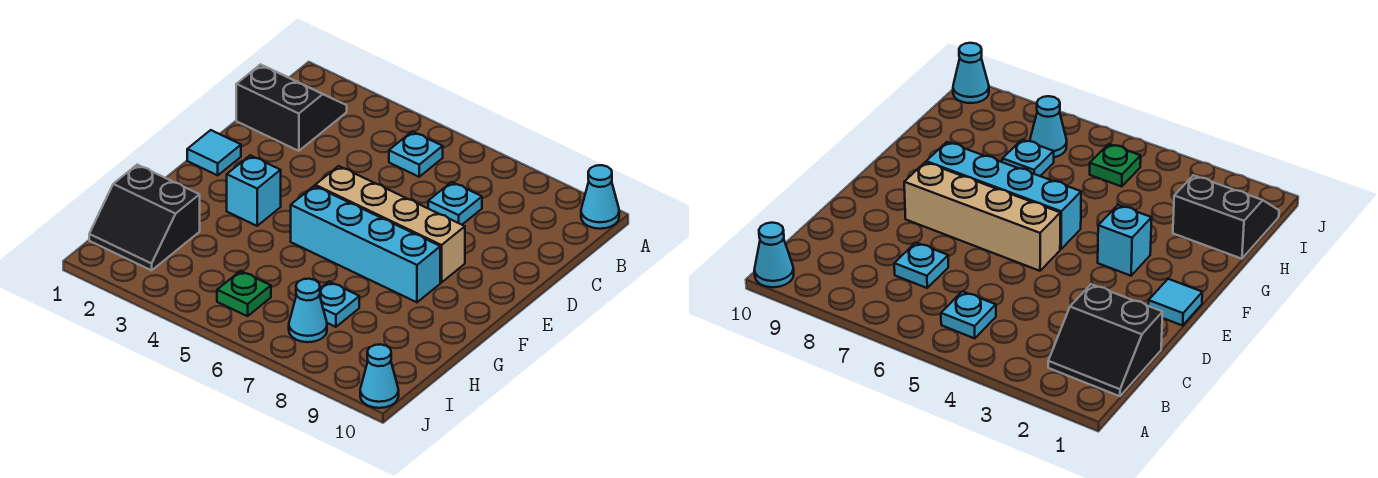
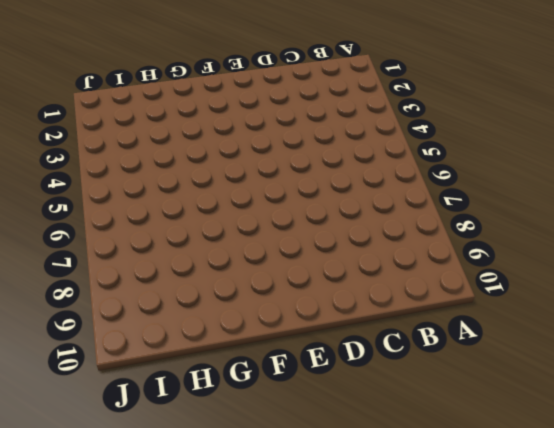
none -> cyan cone A10 level 1
none -> black slope B1:C2 level 1 top C
none -> cyan plate B5 level 1

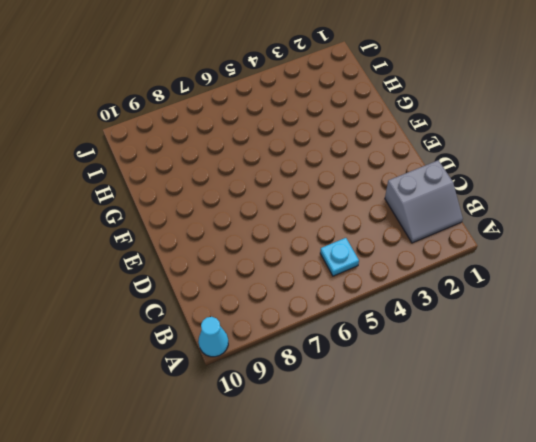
grey slope B1:C2 level 1 top C -> black slope B1:C2 level 1 top C
none -> cyan plate C7 level 1
none -> cyan tile E1 level 1
none -> tan brick E5:E8 level 1

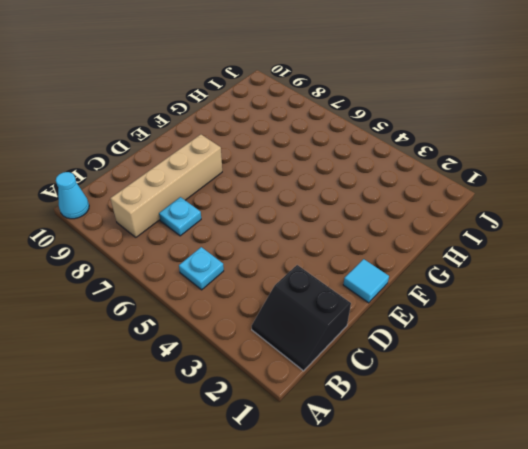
tan brick B8:E8 level 1 -> tan brick E5:E8 level 1
none -> cyan brick F3 level 1
none -> cyan brick F5:F8 level 1
none -> black slope H1:I2 level 1 top H

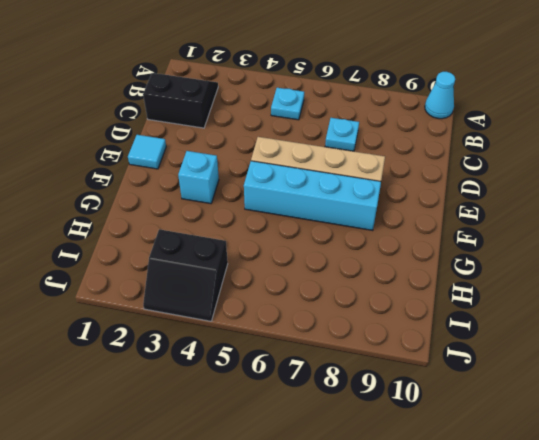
black slope I3:J4 level 1 top I -> black slope H1:I2 level 1 top H
none -> cyan plate H7 level 1
none -> green plate I5 level 1
none -> cyan cone I7 level 1

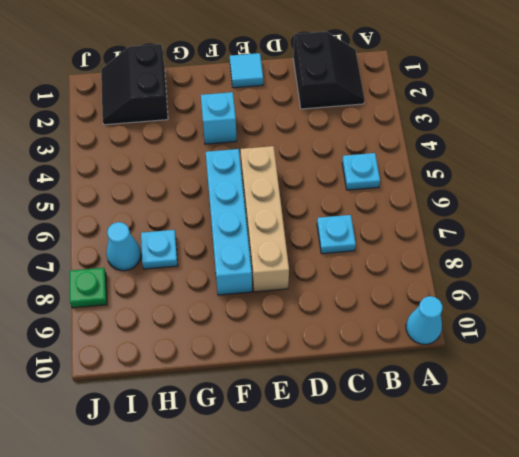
green plate J8 level 1 -> green plate I5 level 1
none -> cyan cone J10 level 1

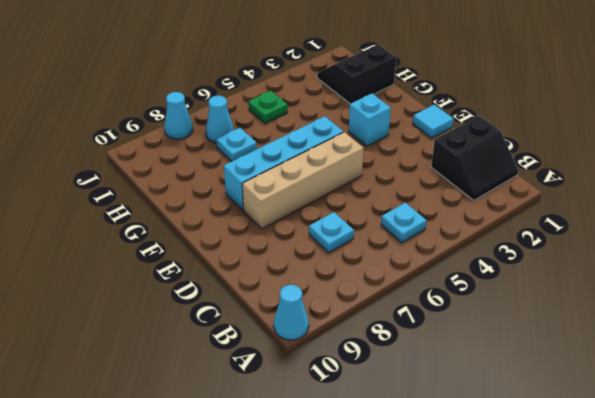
cyan cone J8 level 1 -> cyan cone J10 level 1

